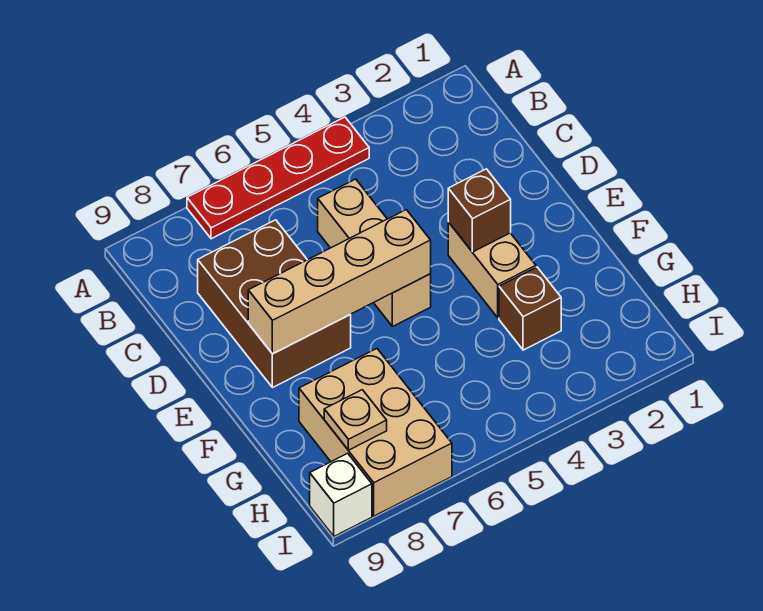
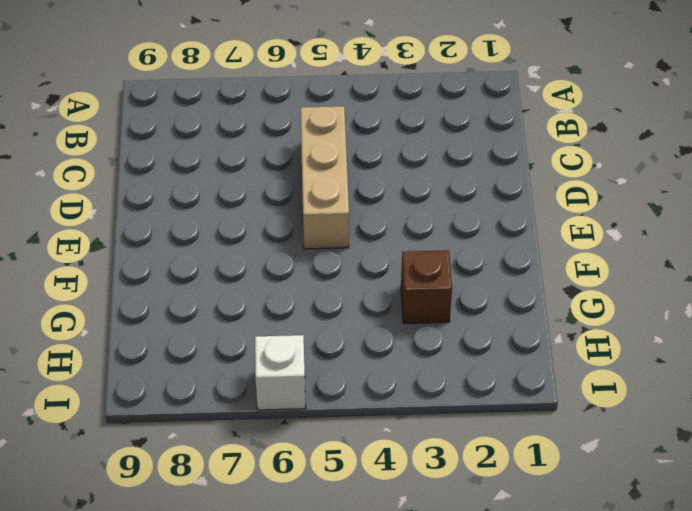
white brick I6 level 1 -> white brick I9 level 1
none -> red plate A4:A7 level 1
none -> brown brick C7:E8 level 1

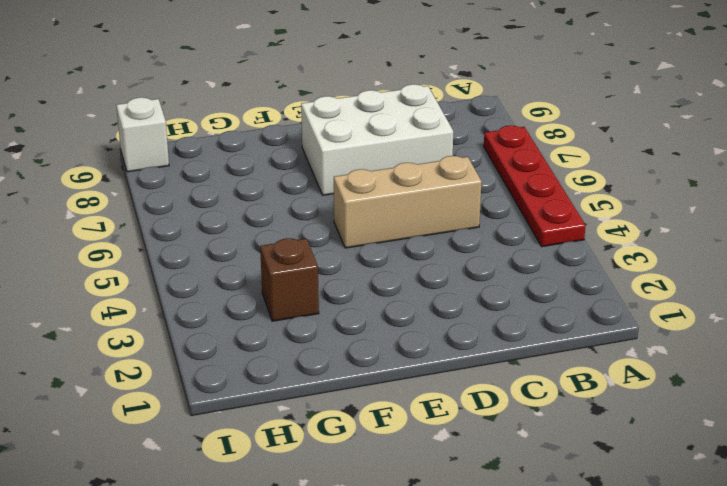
white brick C7:E8 level 1 -> brown brick C7:E8 level 1
none -> tan brick E3:F3 level 1
none -> tan brick G7:I8 level 1

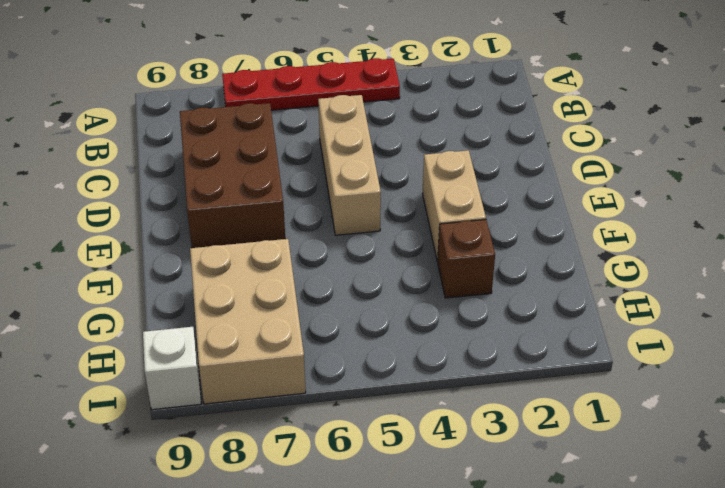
none -> brown brick E3 level 2
none -> tan brick E5:E8 level 2

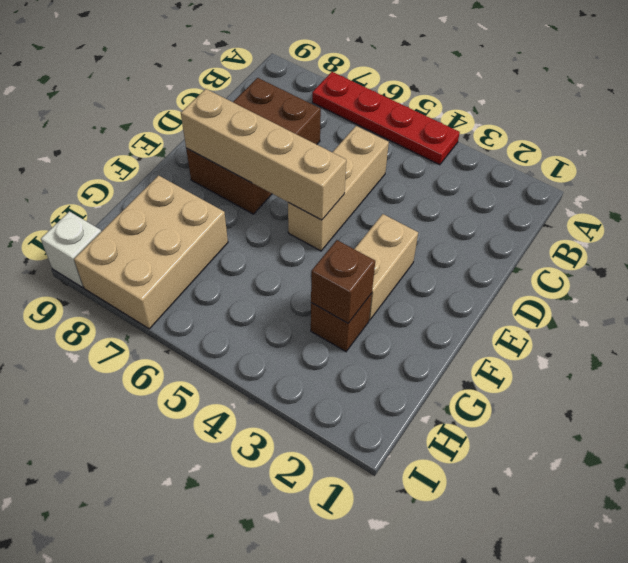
brown brick G3 level 2 -> brown brick E3 level 2
none -> tan plate H8 level 2

